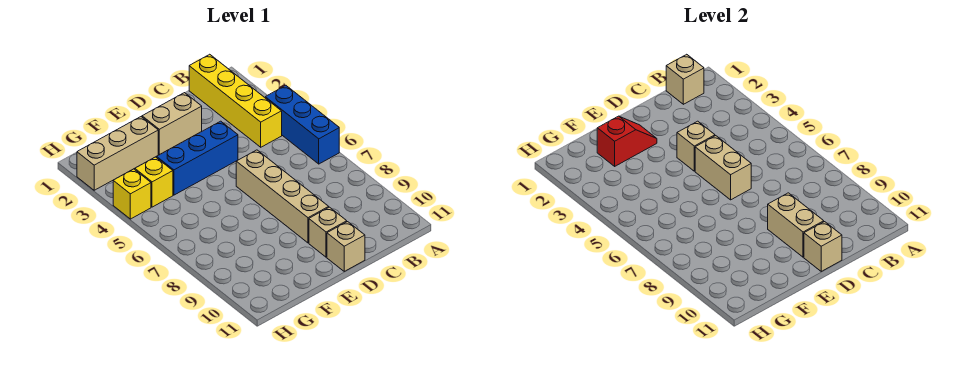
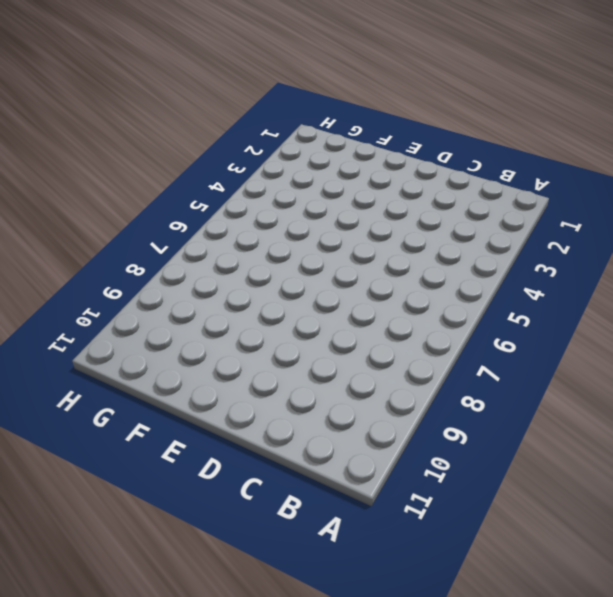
none -> blue brick A4:A6 level 1
none -> yellow brick B1:B4 level 1
none -> tan brick D2:E2 level 1

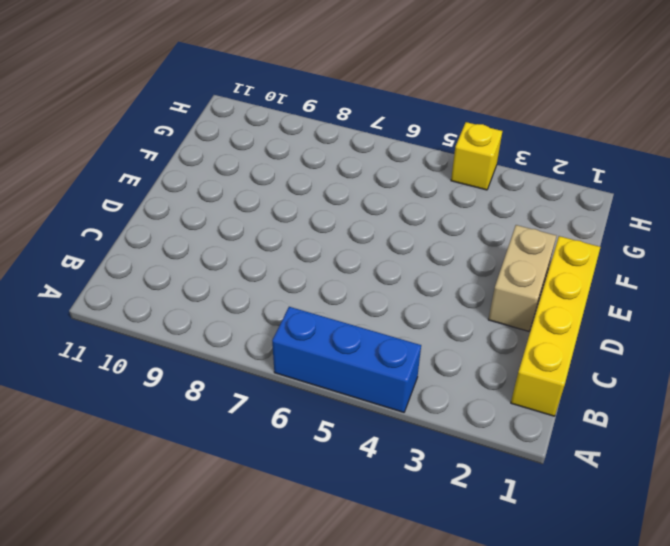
yellow brick B1:E1 level 1 -> yellow brick B1:B4 level 1
none -> blue brick D4:F4 level 1
none -> tan brick D6:D9 level 1
none -> tan brick D10 level 1

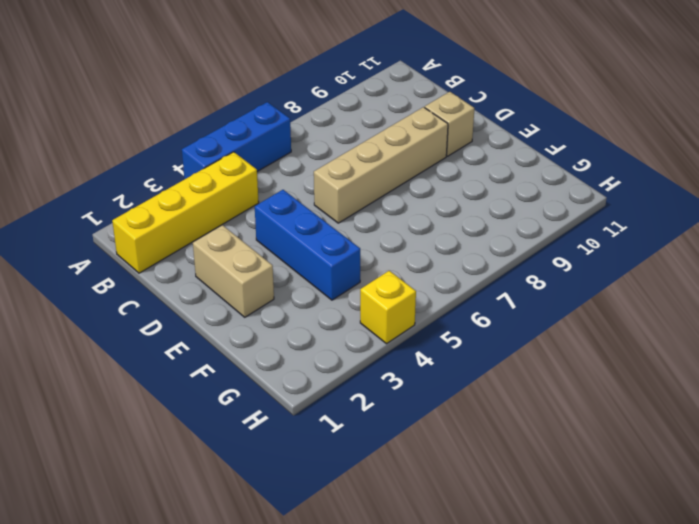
none -> tan brick D11 level 1
none -> tan brick F2:H2 level 1
none -> yellow brick G4 level 1

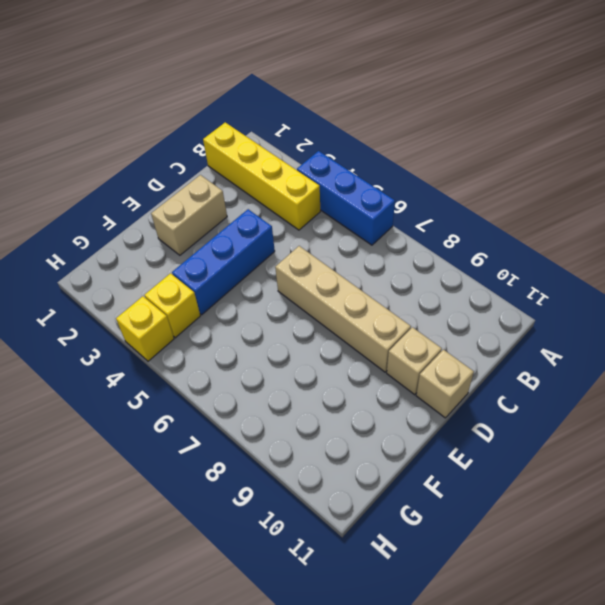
none -> tan brick F2:H2 level 1
none -> tan brick B1 level 2
none -> tan brick D4 level 2

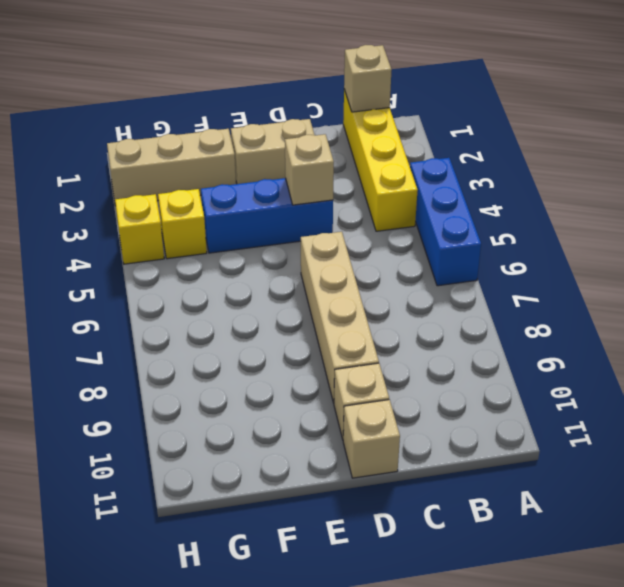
none -> tan brick D5:D6 level 2
none -> tan brick D9:D10 level 2
none -> tan brick D11 level 2

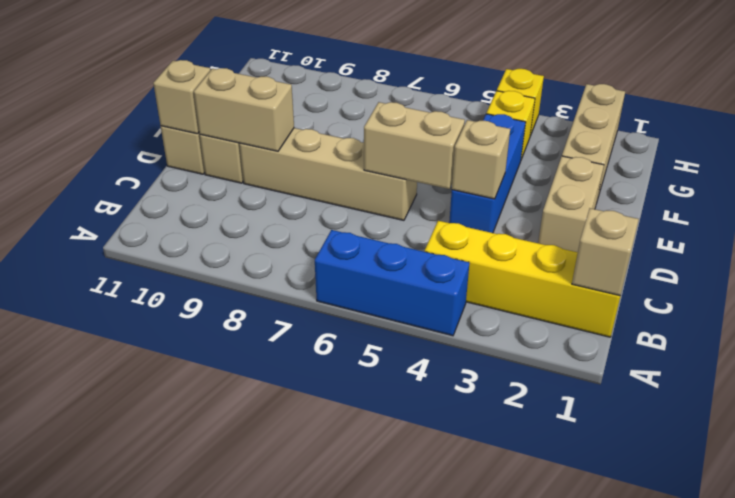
none -> red slope E2:F2 level 2 top F

